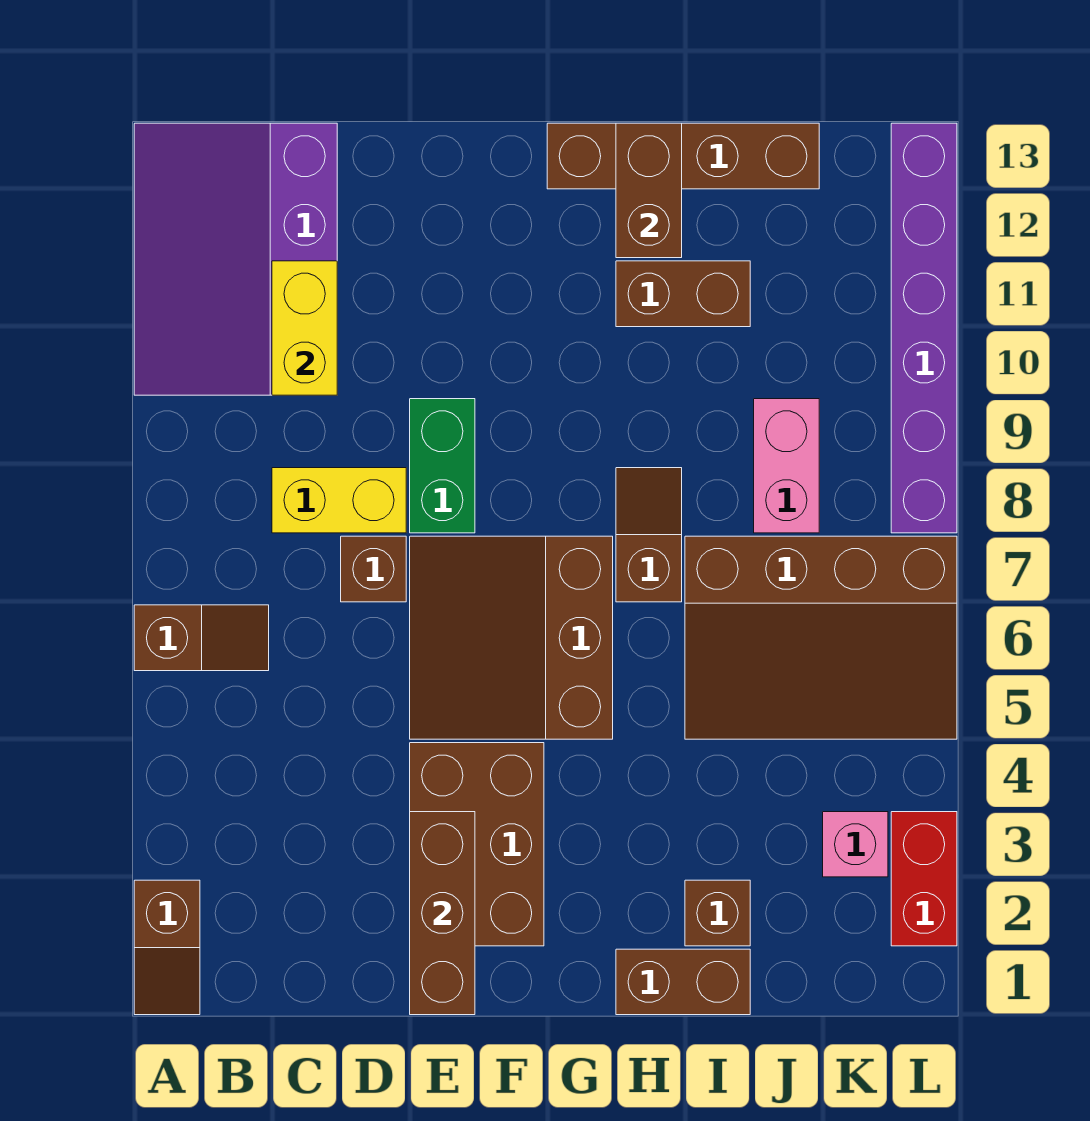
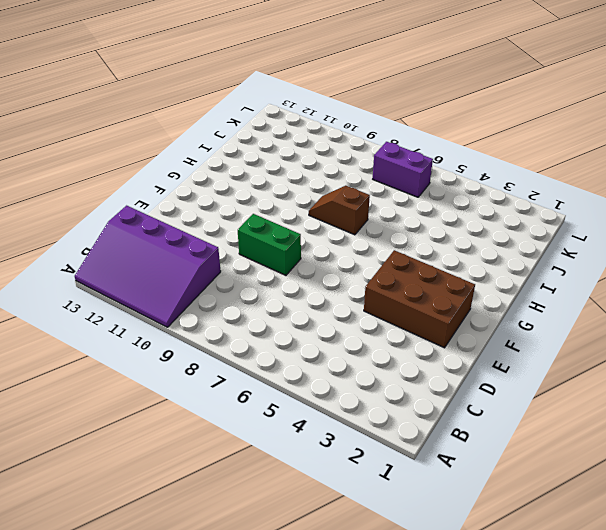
purple brick K6:K7 level 1 -> brown slope I5:L7 level 1 top 7
none -> brown slope A1:A2 level 1 top 2
none -> brown slope A6:B6 level 1 top A
none -> yellow brick C8:D8 level 1

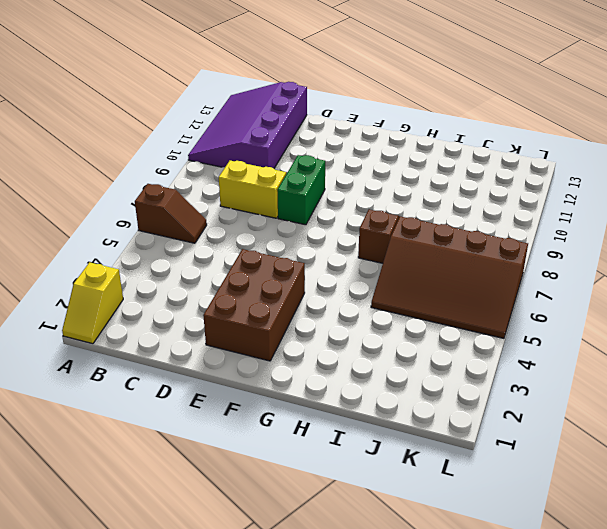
yellow slope A1:A2 level 1 top 2 -> brown slope A1:A2 level 1 top 2
none -> brown brick D7 level 1
none -> brown slope E5:G7 level 1 top G
none -> brown brick G13:J13 level 1

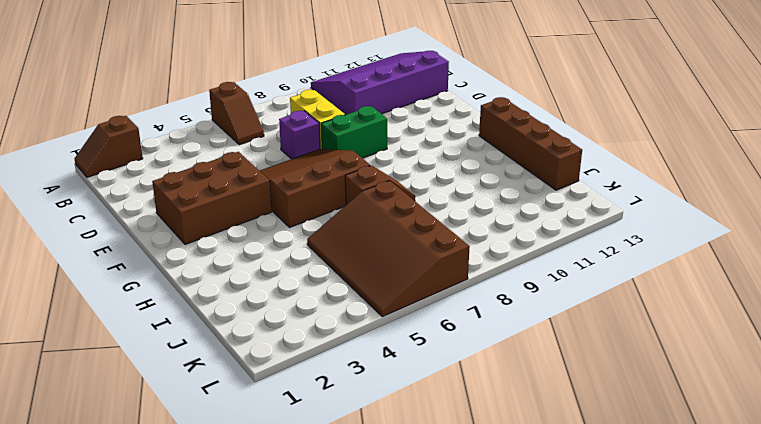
purple brick D7 level 1 -> brown brick D7 level 1
none -> brown brick H1:I1 level 1
none -> brown brick H11:I11 level 1
none -> brown brick I2 level 1

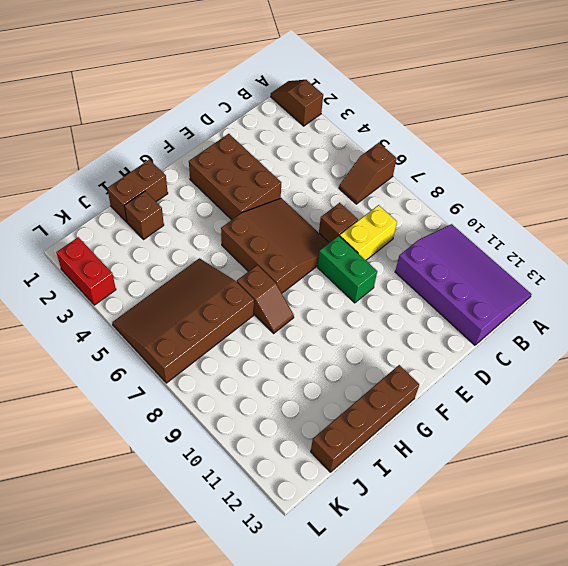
none -> brown brick H11:I11 level 1
none -> pink brick J8:J9 level 1
none -> pink brick K3 level 1

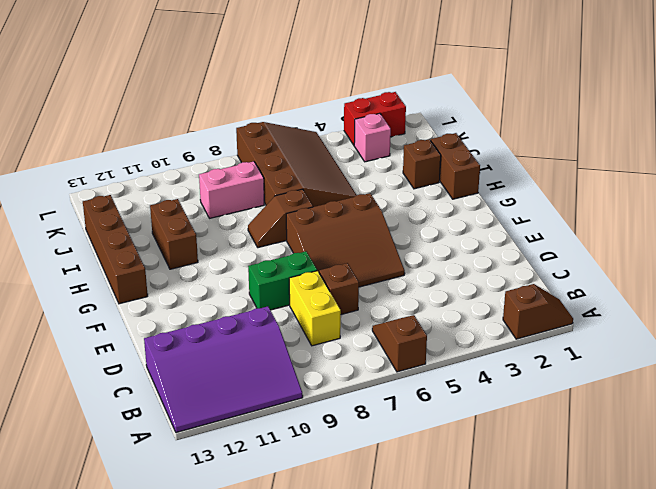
none -> brown brick E2:F4 level 1
none -> purple brick L8:L13 level 1
none -> yellow brick C10:C11 level 2

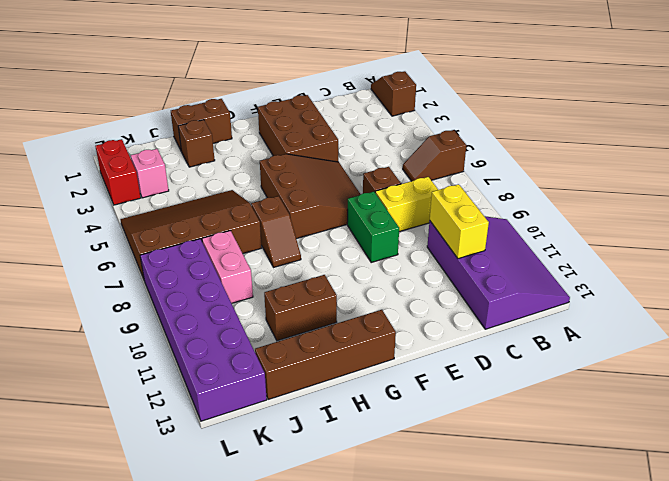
purple brick K8:L13 level 1 -> purple brick L8:L13 level 1
none -> brown brick E1:E3 level 2
none -> brown brick H12:H13 level 2

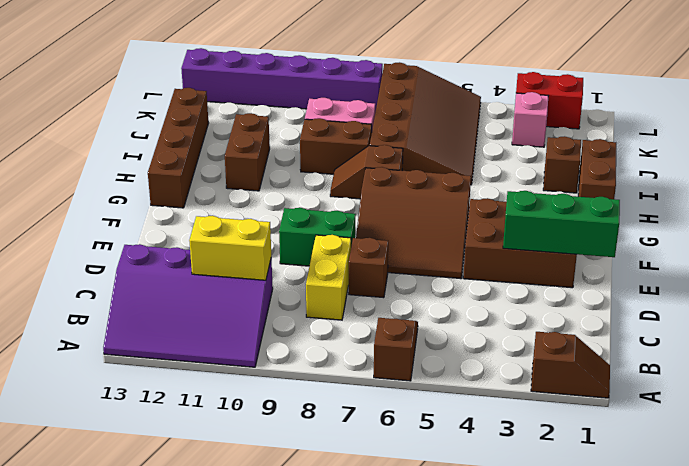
green brick E1:E3 level 2 -> brown brick E1:E3 level 2
brown brick I8:I9 level 1 -> brown brick H12:H13 level 2

